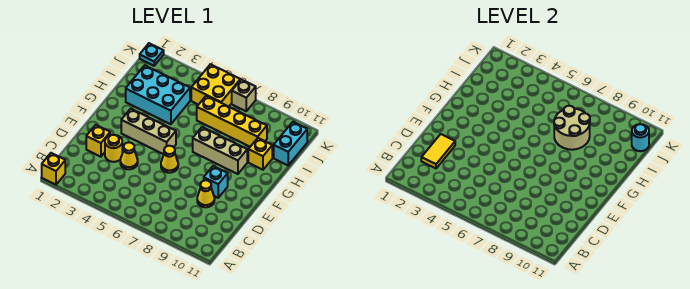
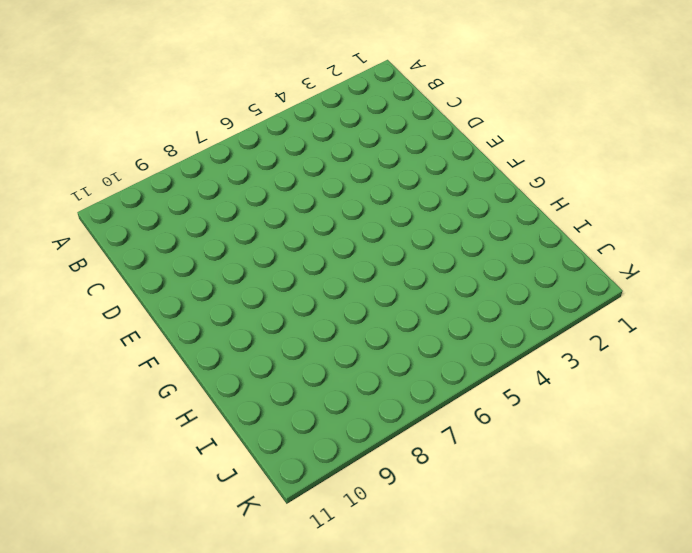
none -> yellow brick A1 level 1
none -> yellow brick D2 level 1
none -> yellow round brick D3 level 1

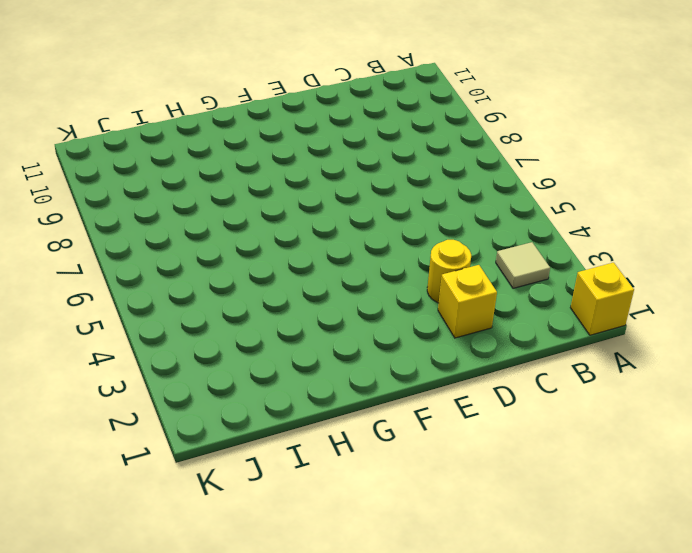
tan tile B3 level 1 -> none
none -> yellow cone D4 level 1
none -> yellow cone D9 level 1
none -> yellow cone E6 level 1

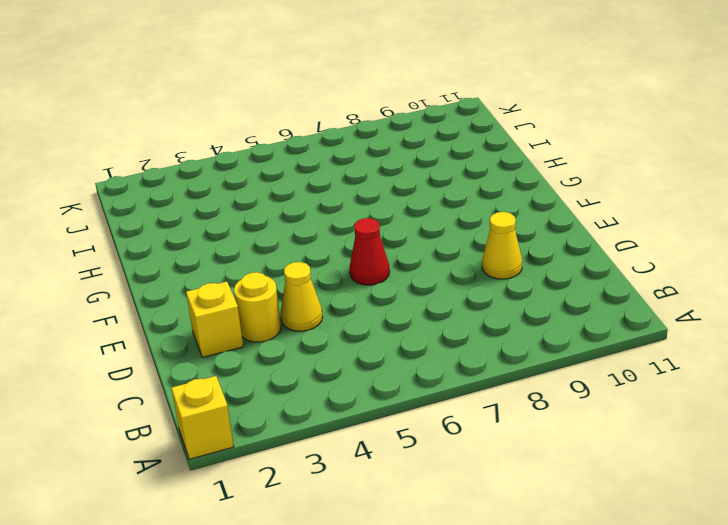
red cone E6 level 1 -> yellow cone E6 level 1
none -> cyan brick E9 level 1
none -> tan brick F3:F5 level 1
none -> tan brick G7:G9 level 1

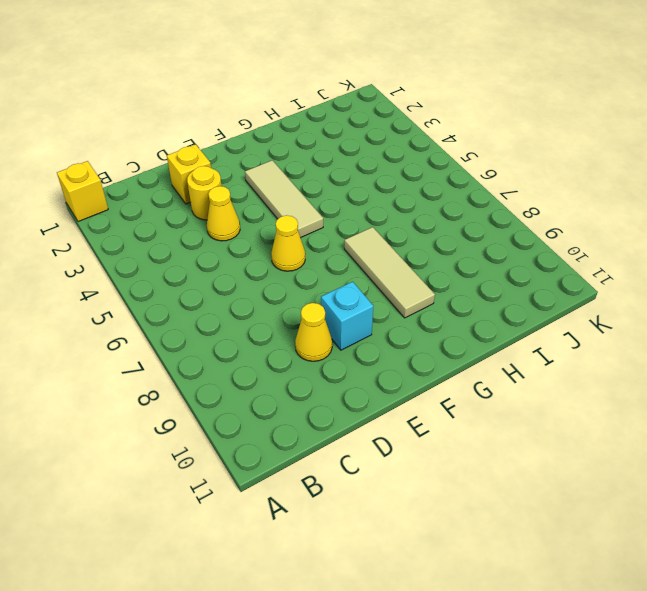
tan tile F3:F5 level 1 -> tan brick F3:F5 level 1
tan tile G7:G9 level 1 -> tan brick G7:G9 level 1
none -> cyan brick H2:I4 level 1
none -> yellow brick H10 level 1
none -> yellow brick I6:I9 level 1

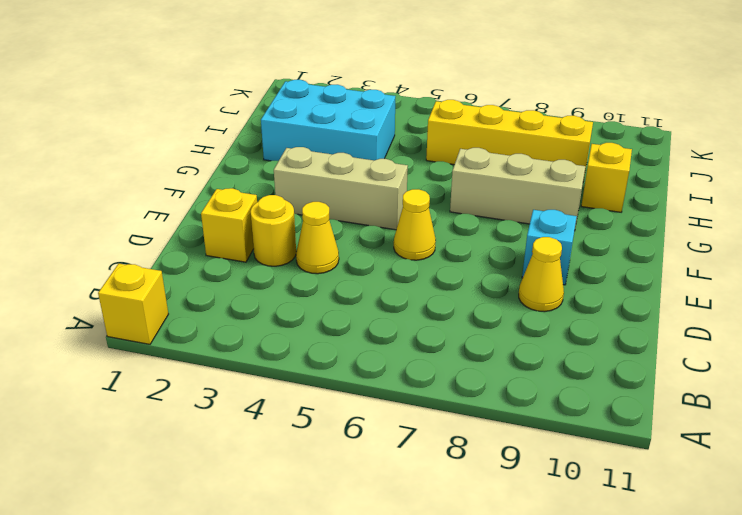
none -> cyan brick I11:J11 level 1
none -> yellow brick J5:K6 level 1
none -> cyan plate K1 level 1

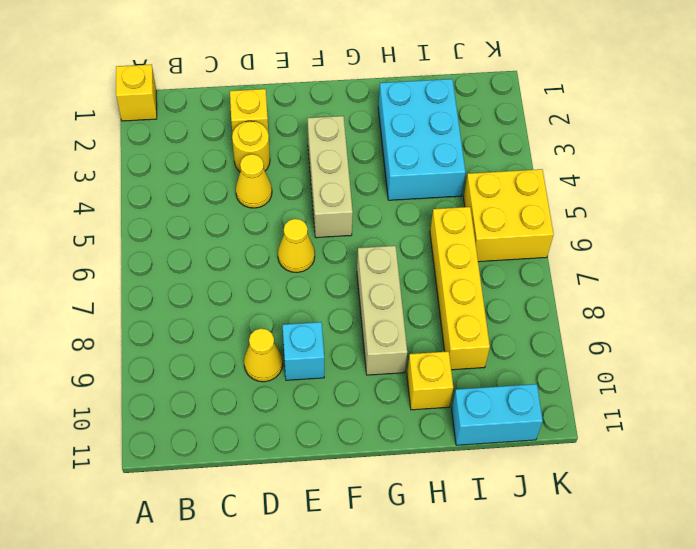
none -> cyan plate K1 level 1
none -> tan brick K7 level 1
none -> yellow tile C2:D2 level 2

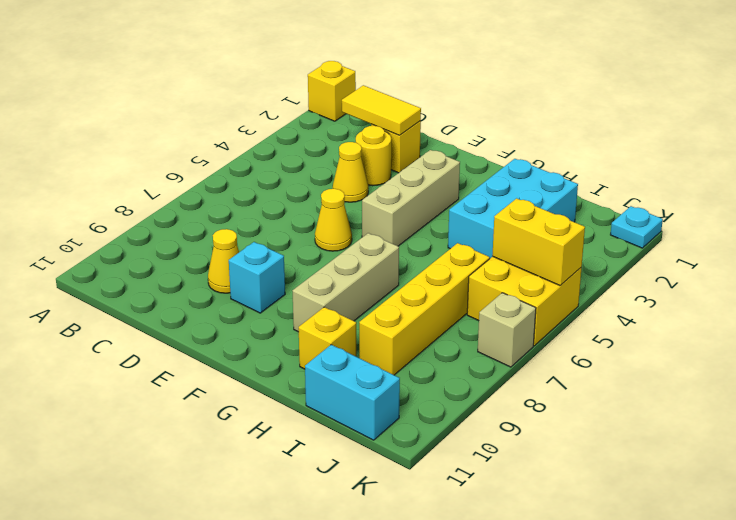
yellow brick J5:K5 level 2 -> none
none -> tan round brick H7:I8 level 2
none -> cyan round brick J11 level 2

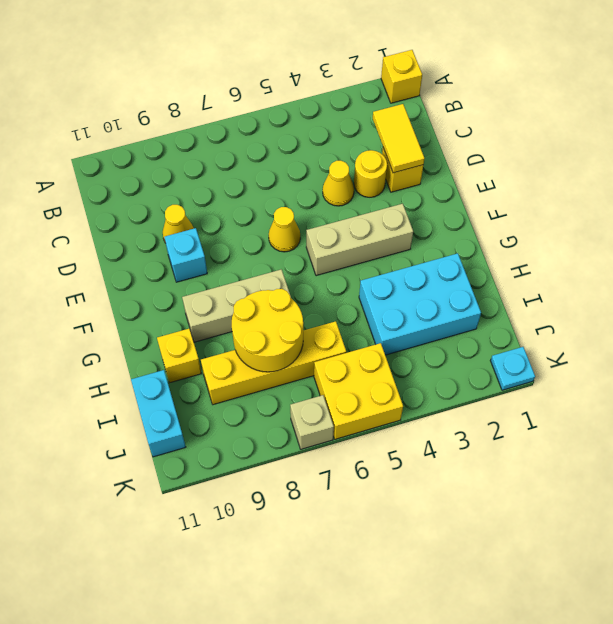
yellow round brick H7:I8 level 2 -> tan round brick H7:I8 level 2
none -> cyan round brick J11 level 2

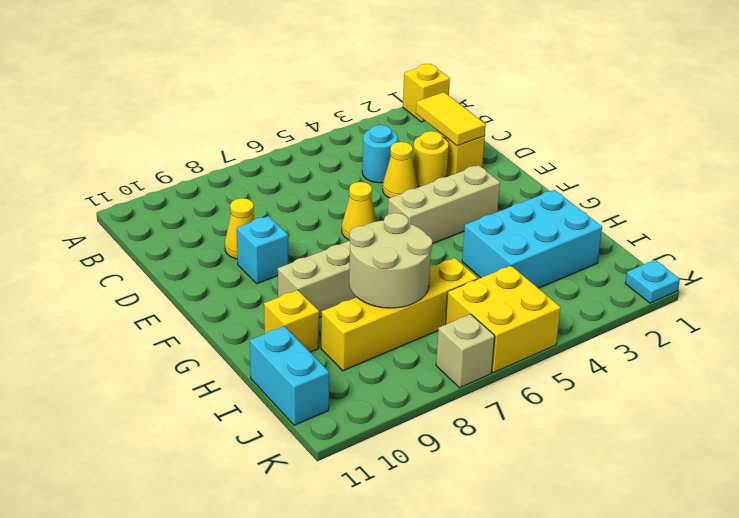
cyan round brick C4 level 1 -> cyan round brick J11 level 2

